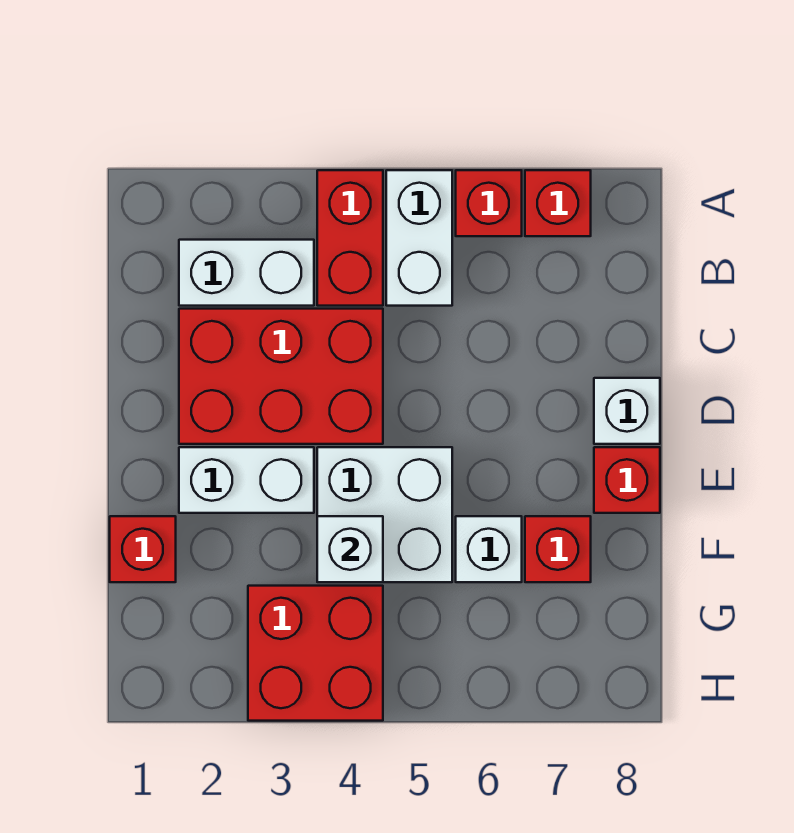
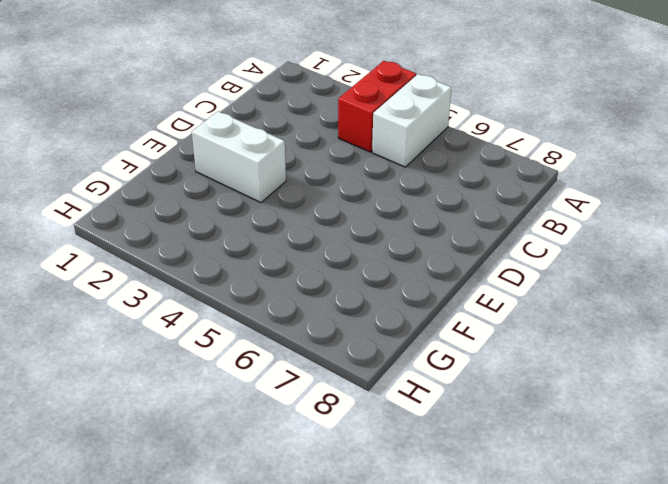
none -> red brick A6 level 1
none -> red brick A7 level 1
none -> white brick B2:B3 level 1

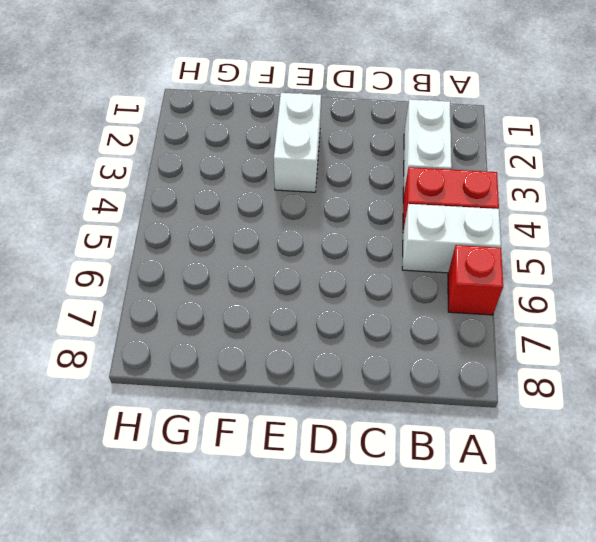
none -> red brick A7 level 1
none -> red brick C2:D4 level 1
none -> white brick D8 level 1

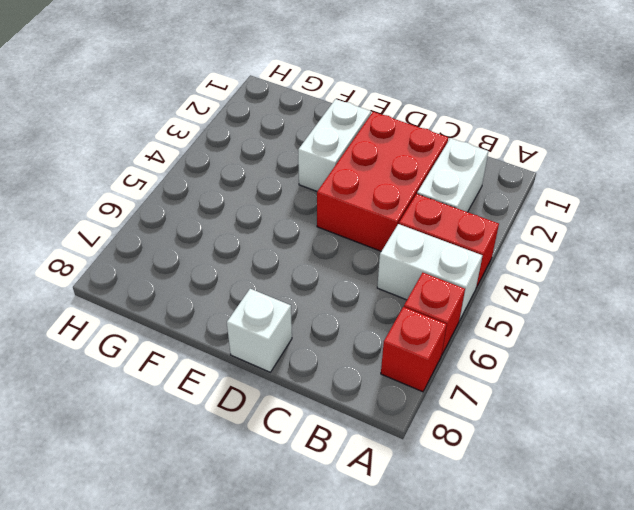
none -> white brick E4:F5 level 1
none -> red brick E8 level 1
none -> red brick F1 level 1

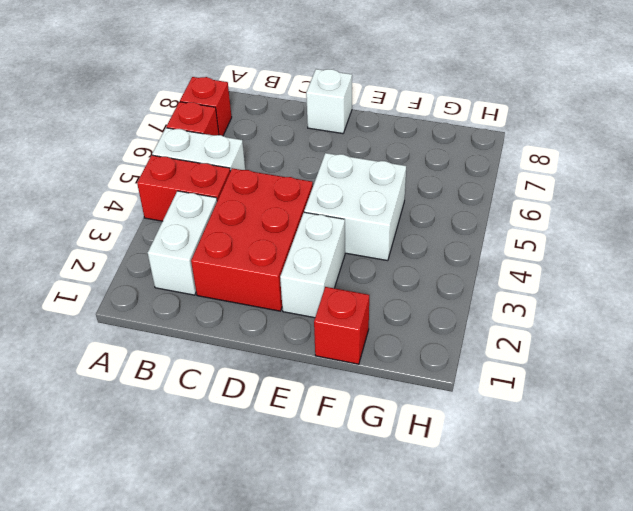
none -> red brick E8 level 1
none -> white brick F6 level 1
none -> red brick F7 level 1

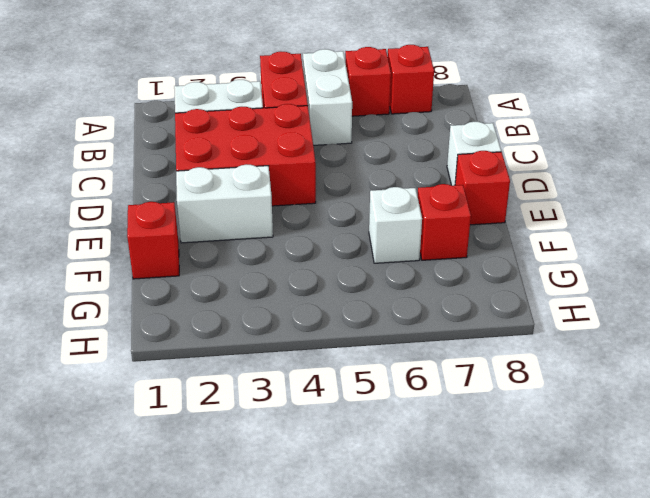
none -> white brick E4:F5 level 1
none -> red brick G3:H4 level 1
none -> white brick F4 level 2

